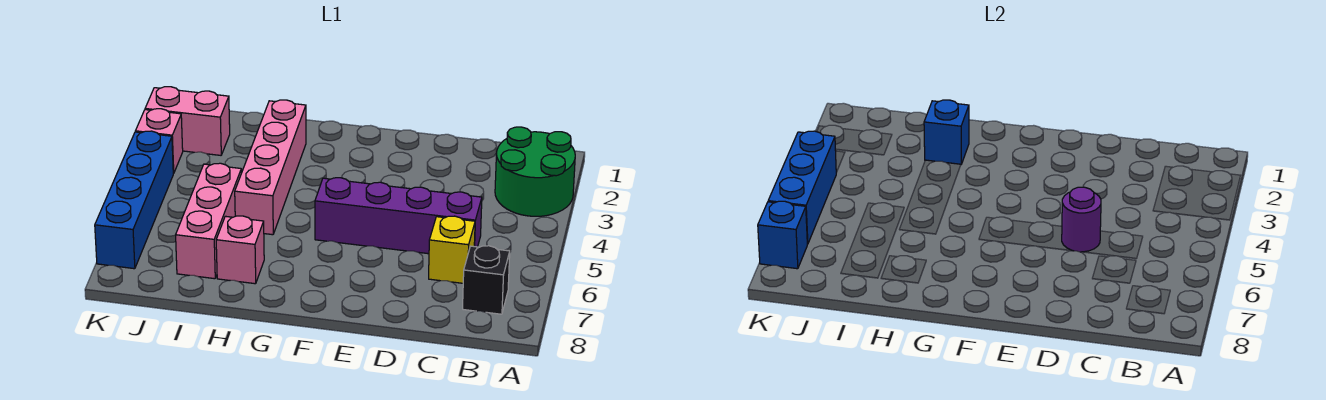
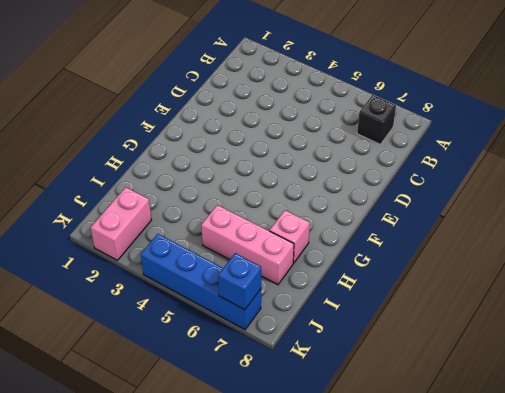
none -> green round brick A2:B3 level 1
none -> purple brick C5:F5 level 1
none -> yellow brick C6 level 1

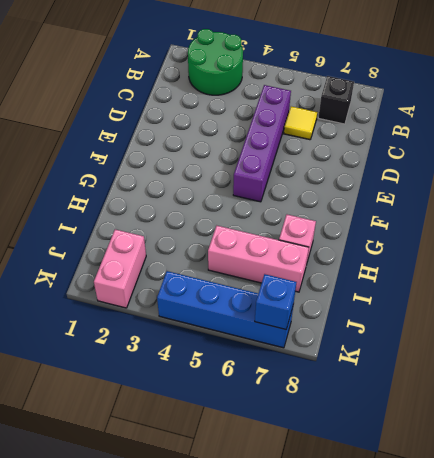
yellow tile C6 level 1 -> yellow brick C6 level 1
none -> pink brick H2:H5 level 1
none -> pink brick K3 level 1
none -> purple round brick D5 level 2

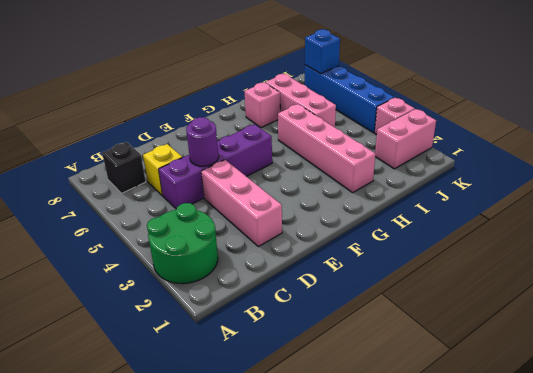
pink brick D2:D4 level 1 -> none
none -> blue brick H2 level 2
none -> blue brick K4:K6 level 2

